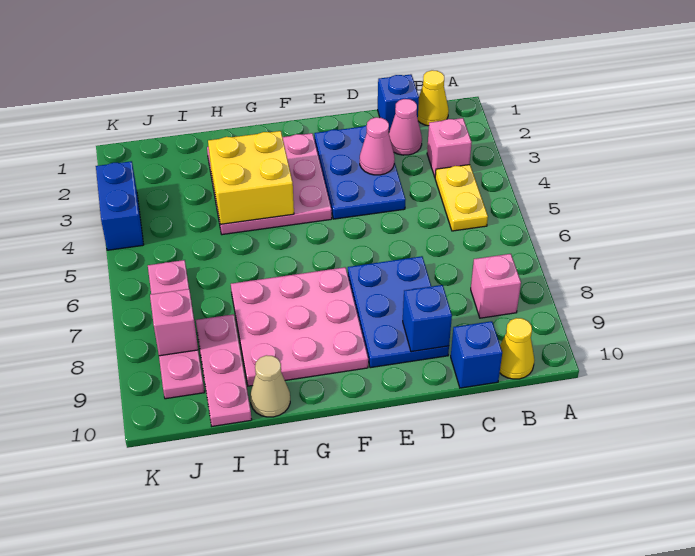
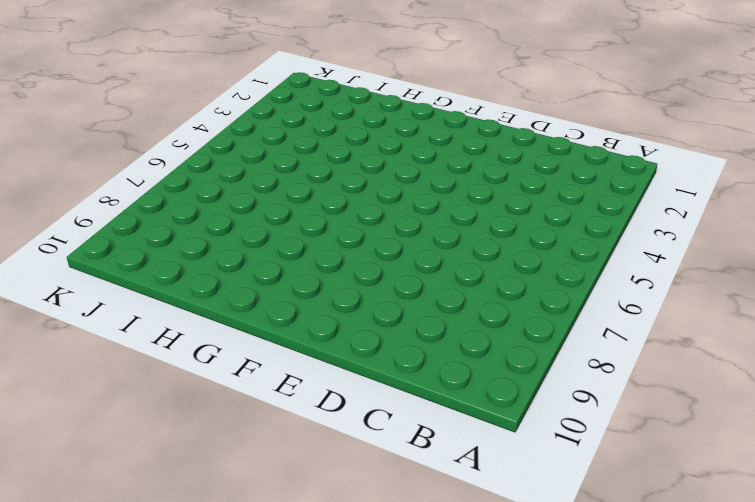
none -> yellow cone B1 level 1
none -> pink brick B3 level 1
none -> yellow plate B4:B5 level 1

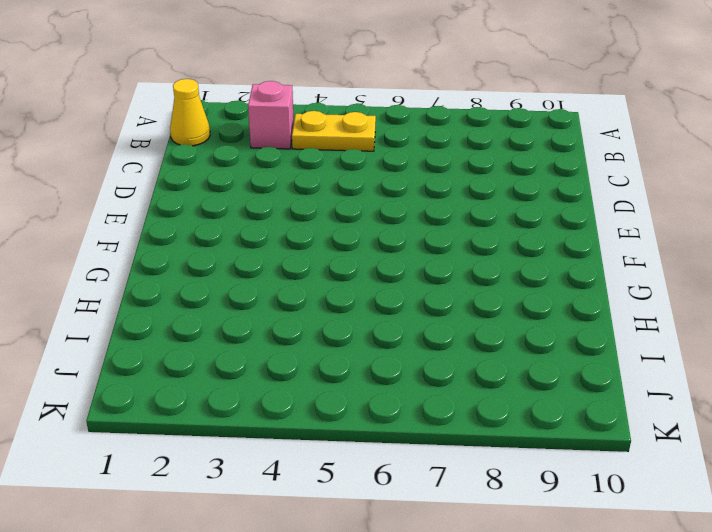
none -> pink brick B8 level 1
none -> yellow cone B10 level 1
none -> blue brick C1 level 1

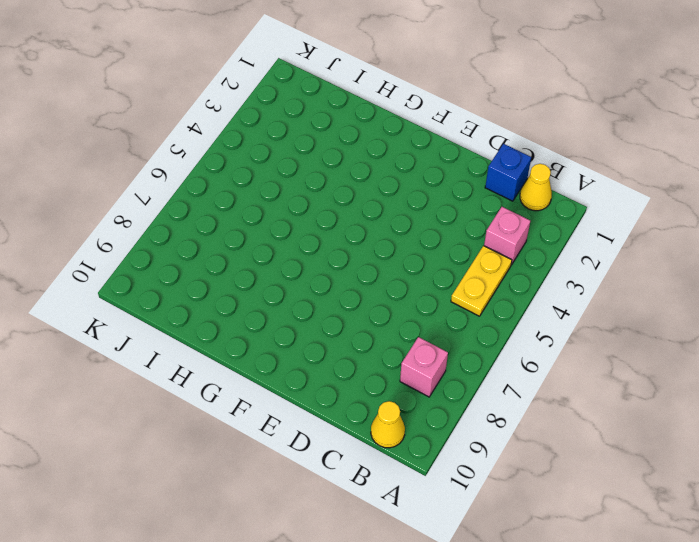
none -> pink cone C2 level 1
none -> blue brick C10 level 1
none -> blue plate D2:E4 level 1

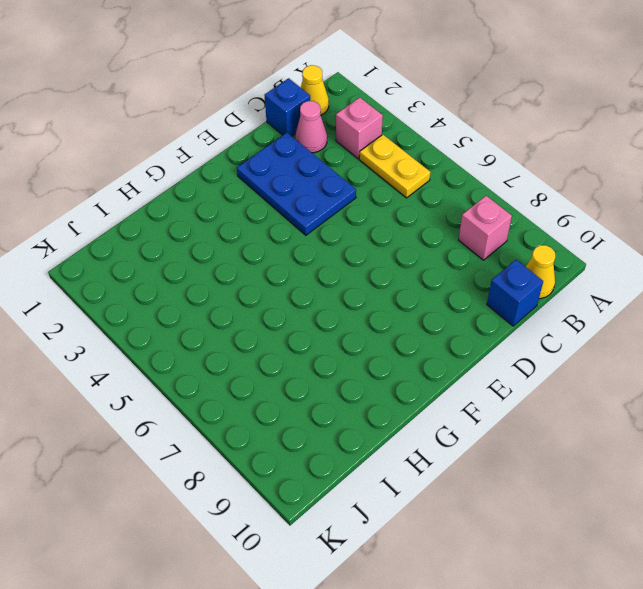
none -> blue plate D7:E9 level 1
none -> pink plate F2:H4 level 1
none -> pink plate F7:H9 level 1

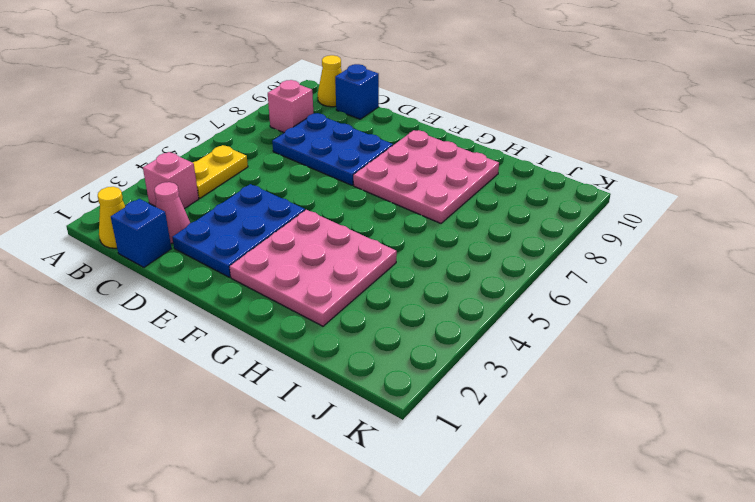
blue plate C7:E8 level 1 -> blue plate D7:E9 level 1
none -> tan cone H10 level 1
none -> pink plate I8:I10 level 1
none -> pink plate J6:J9 level 1

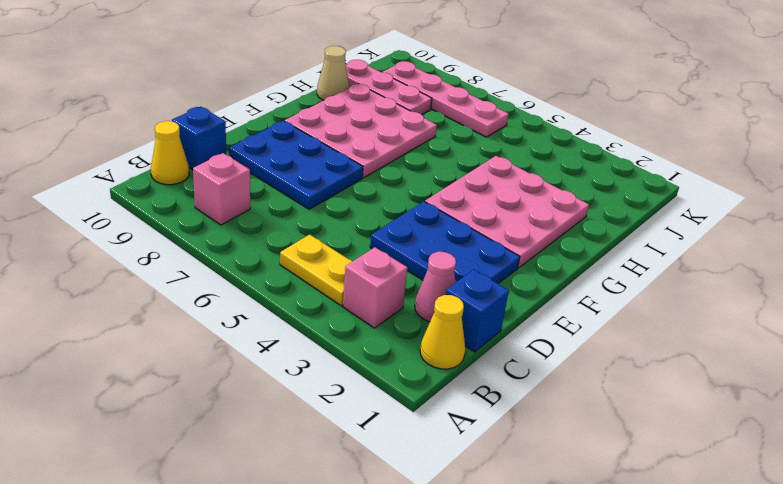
none -> blue brick K3:K4 level 1
none -> pink cone D3 level 2
none -> blue brick D9 level 2

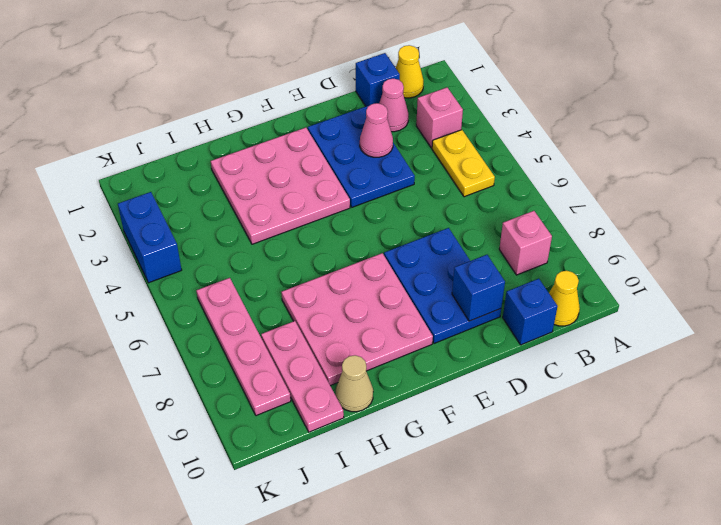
none -> yellow brick G3:H4 level 2
none -> pink brick J8 level 2

